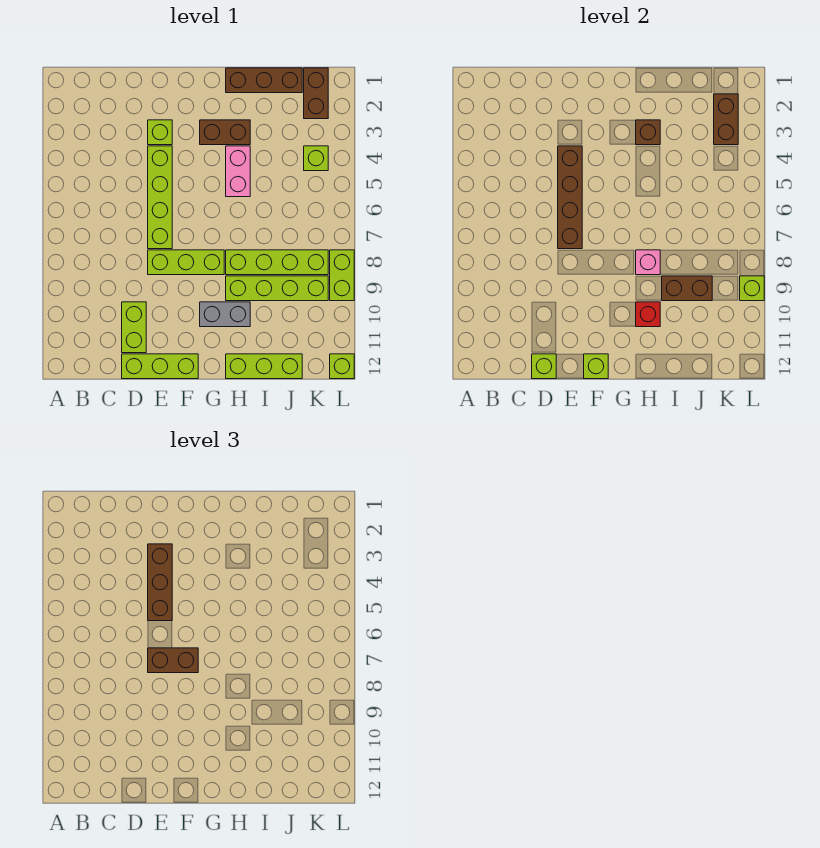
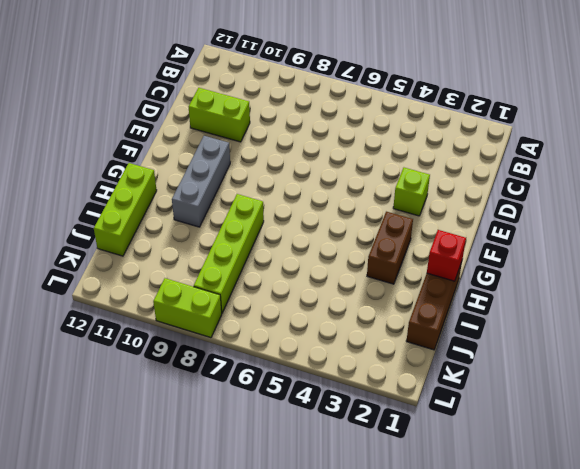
grey brick F10:H10 level 1 -> grey brick G10:H10 level 1
red brick H1 level 2 -> red brick H10 level 2
none -> lime brick D12:F12 level 1
none -> lime brick E4:E7 level 1
none -> lime brick E8:G8 level 1

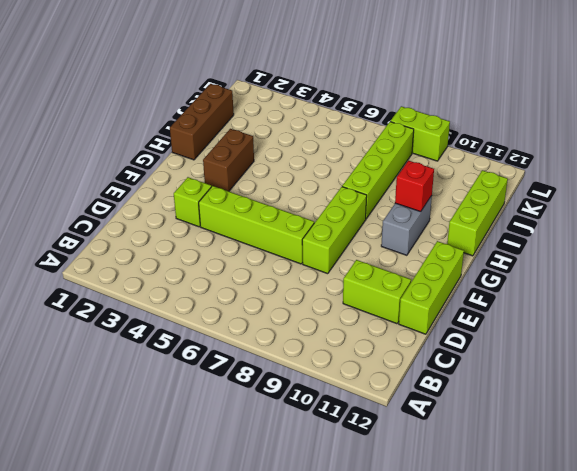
none -> pink brick H4:H5 level 1
none -> lime brick H9:K9 level 1
none -> brown brick K1:K2 level 1

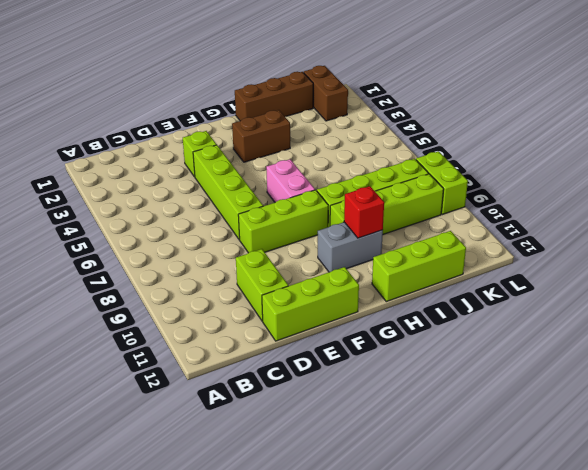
pink brick G6:G7 level 1 -> pink brick H4:H5 level 1
none -> lime brick K4 level 1
none -> lime brick L12 level 1
none -> lime brick D12 level 2

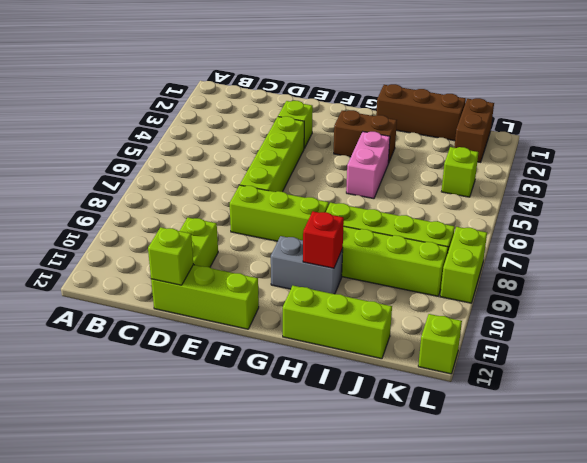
none -> brown brick E4:E7 level 2
none -> lime brick F12 level 2
none -> brown brick H3 level 2

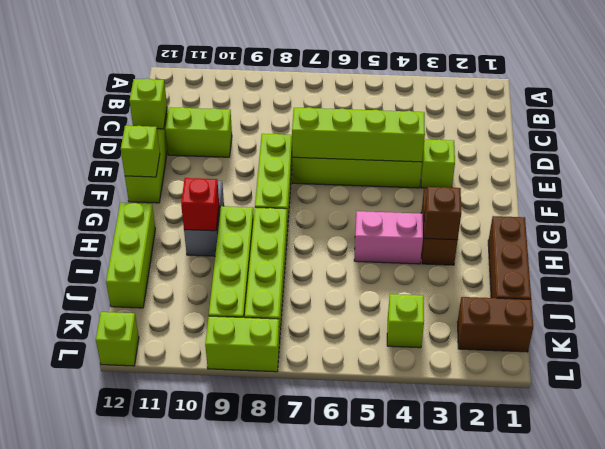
lime brick E4:E7 level 2 -> brown brick E4:E7 level 2
none -> pink brick H8 level 2
none -> brown brick I9:J9 level 2
none -> brown brick K2:K3 level 2

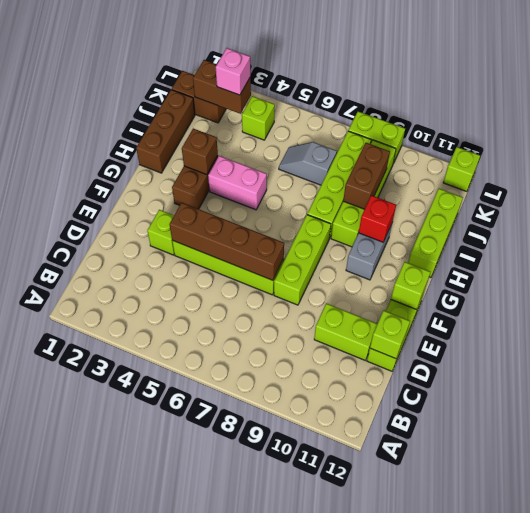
grey slope J6:J7 level 1 top 7 -> none
pink brick K3 level 3 -> pink brick H8 level 2
none -> lime brick L9 level 2
none -> brown brick E3:E5 level 3
none -> brown brick E7:F7 level 3

